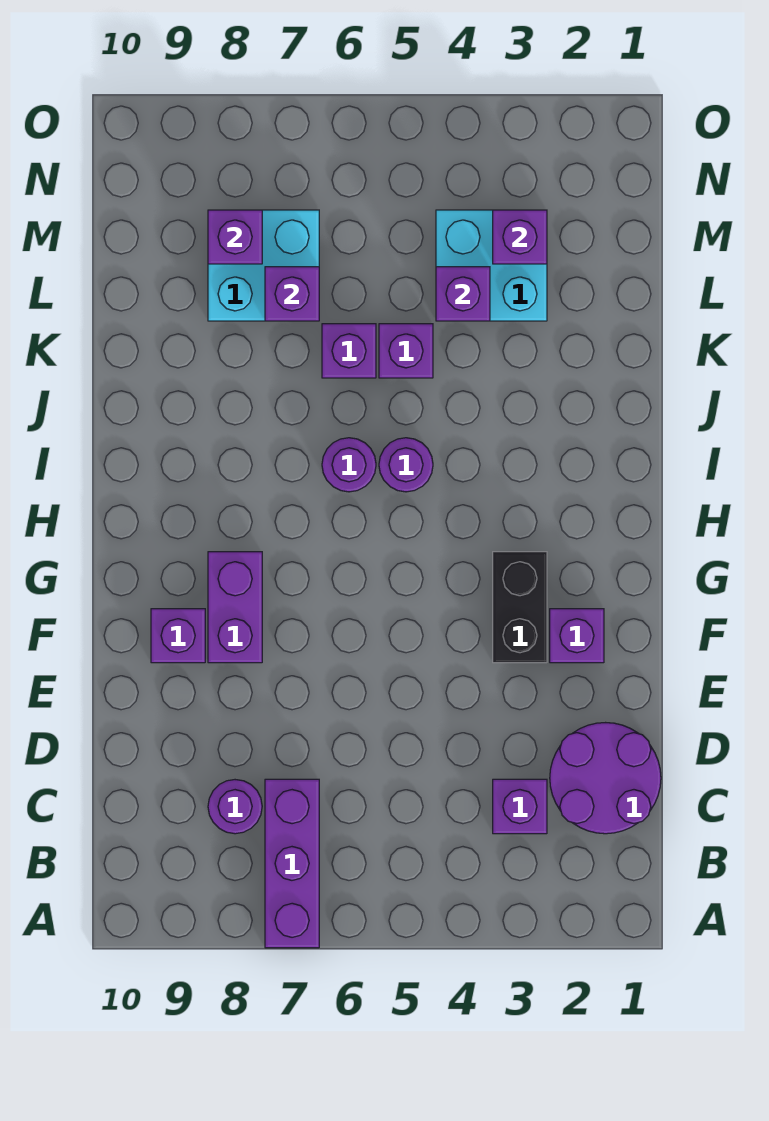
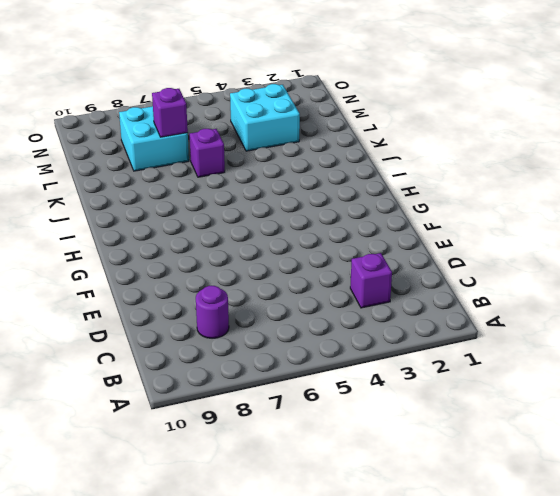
none -> purple brick A7:C7 level 1
none -> purple round brick C1:D2 level 1
none -> purple brick F2 level 1

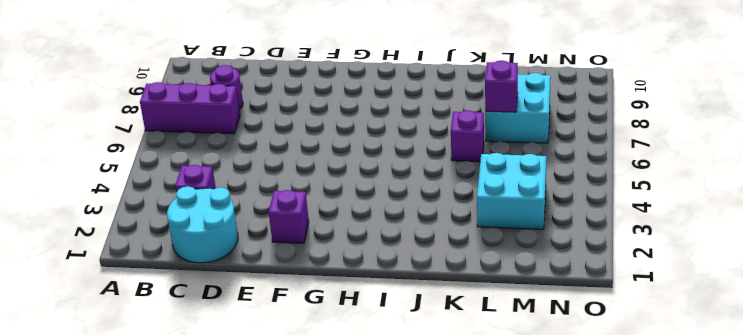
cyan round brick C1:D2 level 1 -> purple round brick C1:D2 level 1
none -> black brick F3:G3 level 1
none -> purple brick F8:G8 level 1
none -> purple brick F9 level 1

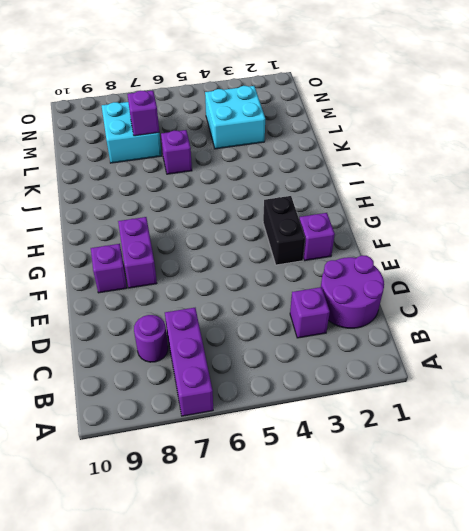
none -> purple round brick I5 level 1
none -> purple round brick I6 level 1
none -> purple brick K5 level 1

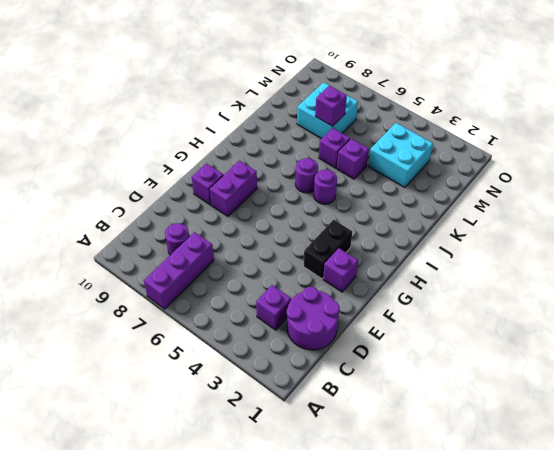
none -> purple brick L4 level 2
none -> purple brick M3 level 2
none -> purple brick M8 level 2

